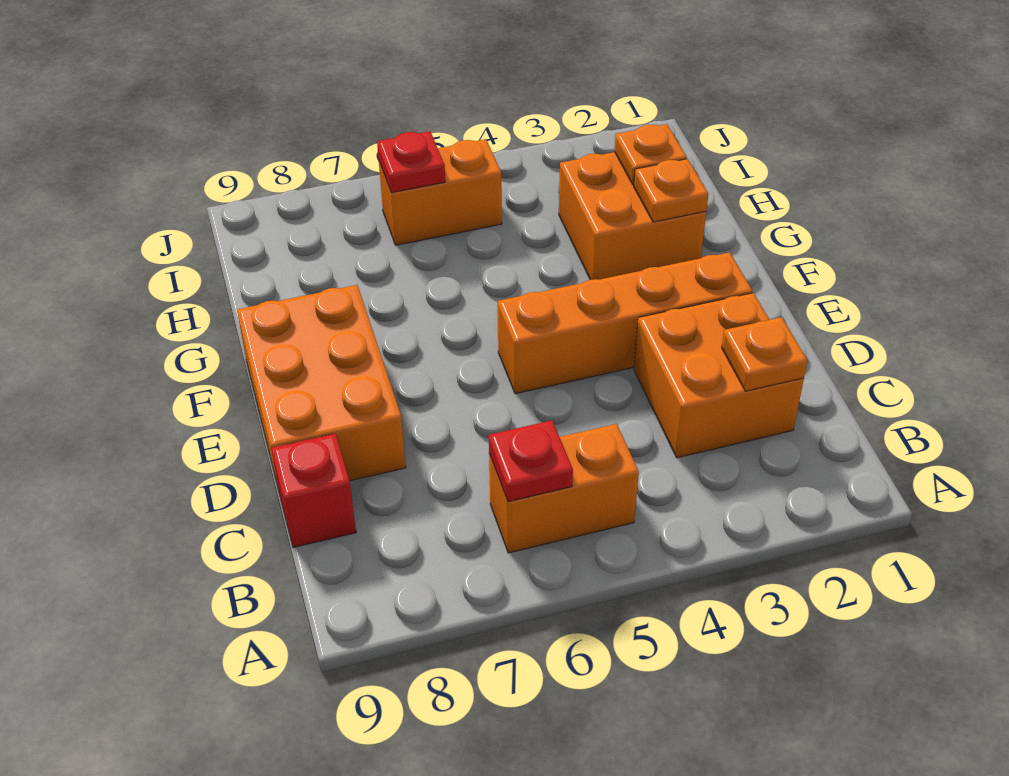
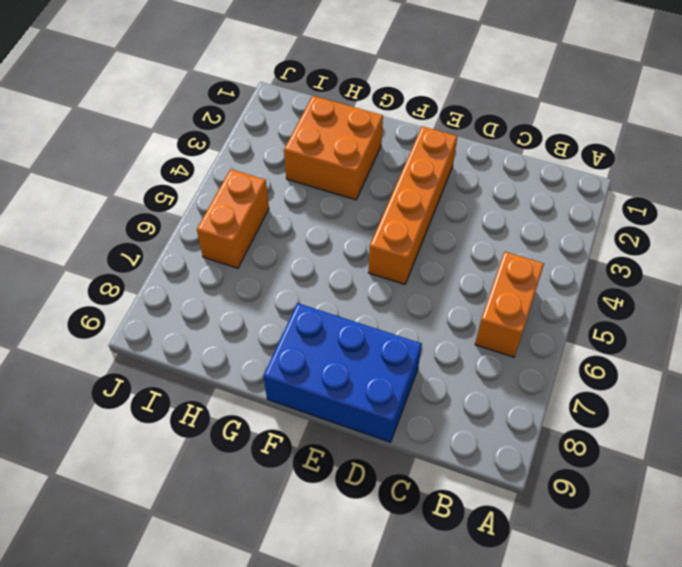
blue brick D8:F9 level 1 -> orange brick D8:F9 level 1
none -> orange brick C2:D3 level 1
none -> red brick C9 level 1
none -> red plate B6 level 2

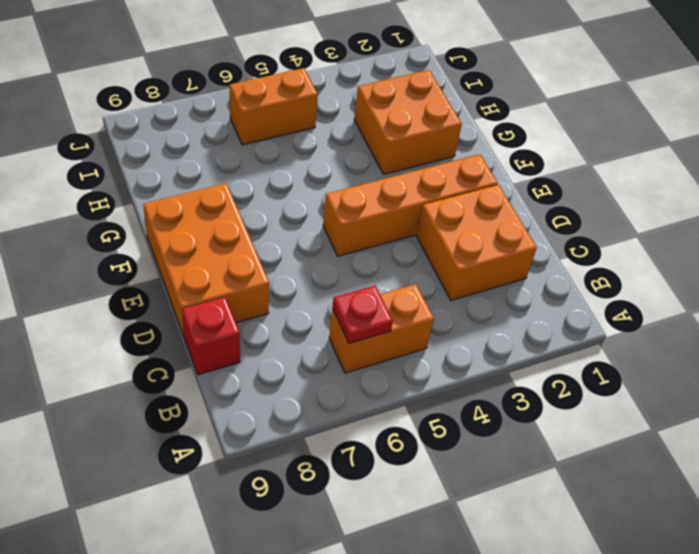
none -> orange plate C2 level 2
none -> orange plate G2 level 2
none -> orange plate H2 level 2

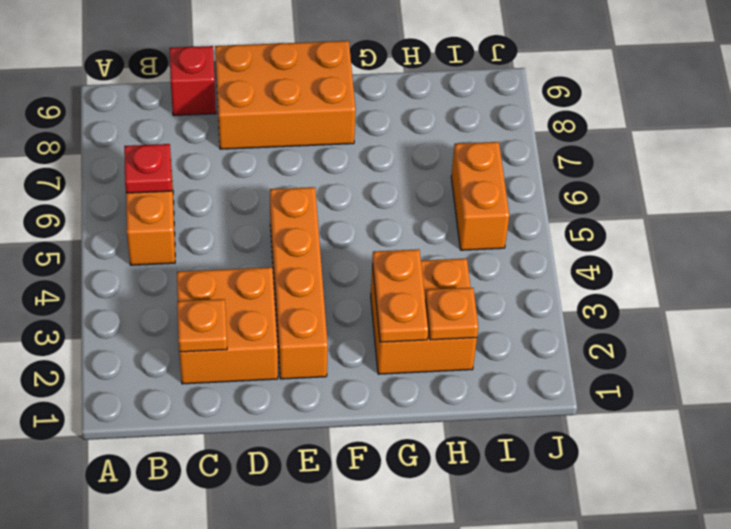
orange plate G2:G3 level 2 -> orange plate G2 level 2
none -> red plate I6 level 2

